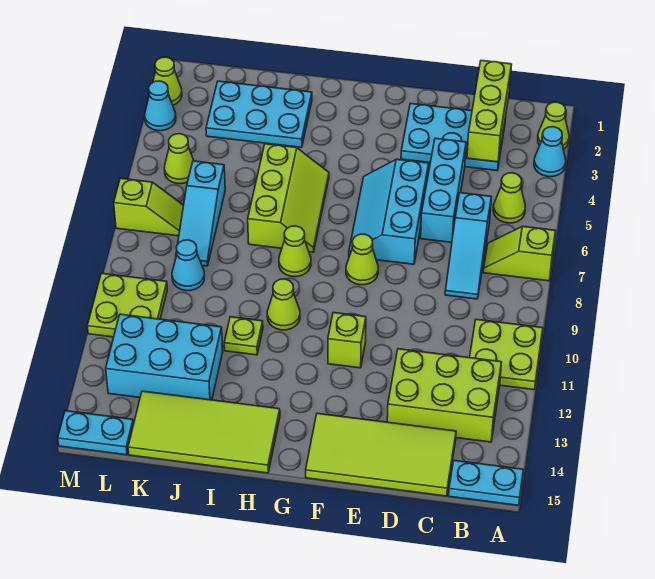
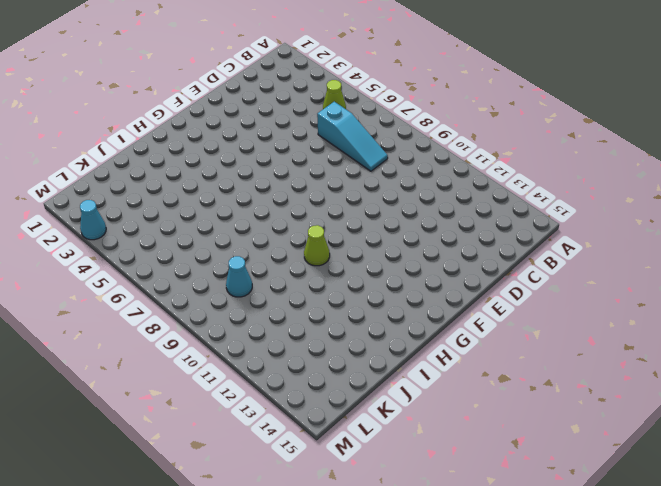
none -> lime cone A2 level 1
none -> cyan cone A3 level 1
none -> lime slope A7:B7 level 1 top A
none -> lime plate A10:B11 level 1

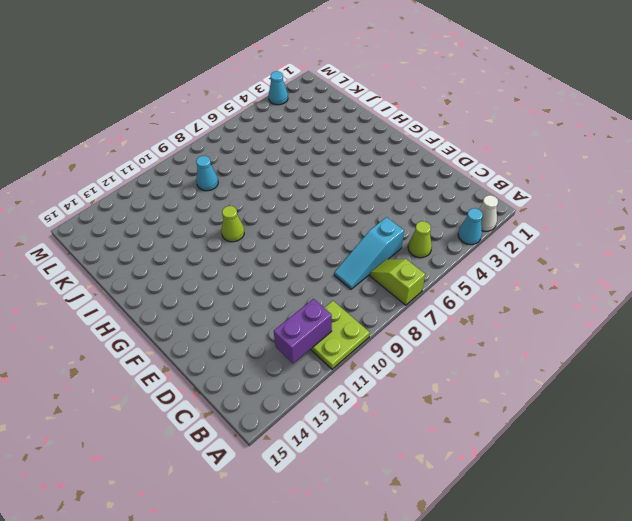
white cone A2 level 1 -> lime cone A2 level 1
purple brick B11:B12 level 2 -> none
none -> cyan plate A15:B15 level 1
none -> lime brick B12:D13 level 1
none -> cyan plate C2:E3 level 1
none -> lime tile C14:F15 level 1

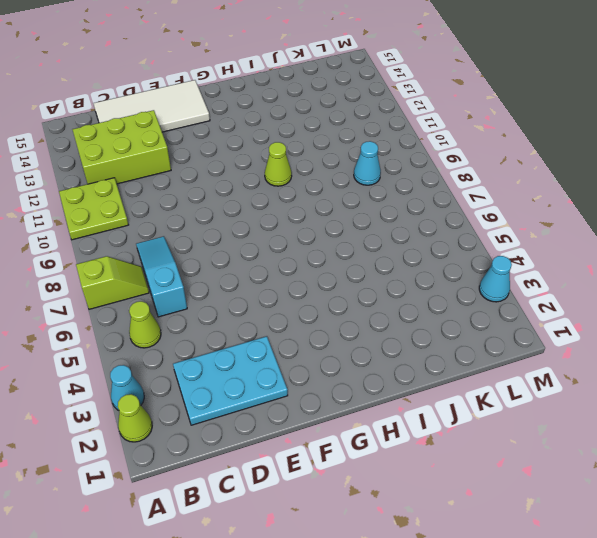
white tile C14:F15 level 1 -> lime tile C14:F15 level 1
none -> cyan plate A15:B15 level 1
none -> cyan brick D4:D6 level 1
none -> cyan slope E5:F7 level 1 top E
none -> lime cone F8 level 1

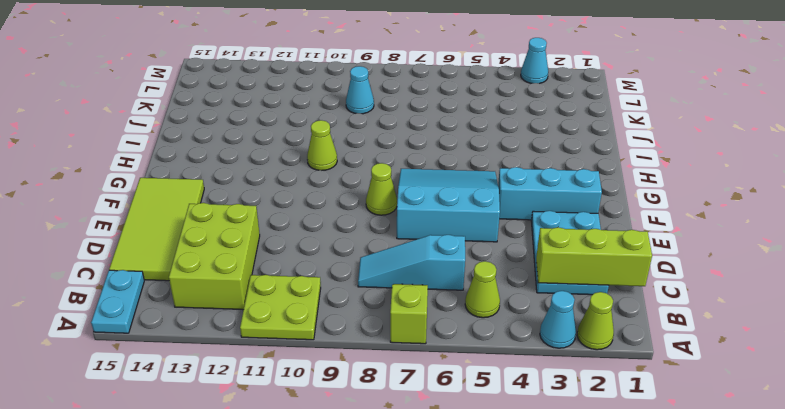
cyan slope E5:G7 level 1 top E -> cyan slope E5:F7 level 1 top E
cyan brick F2:F4 level 1 -> cyan brick D4:D6 level 1
none -> lime brick F11 level 1
none -> lime slope H5:I7 level 1 top I
none -> lime cone H8 level 1
none -> lime tile H14:K15 level 1

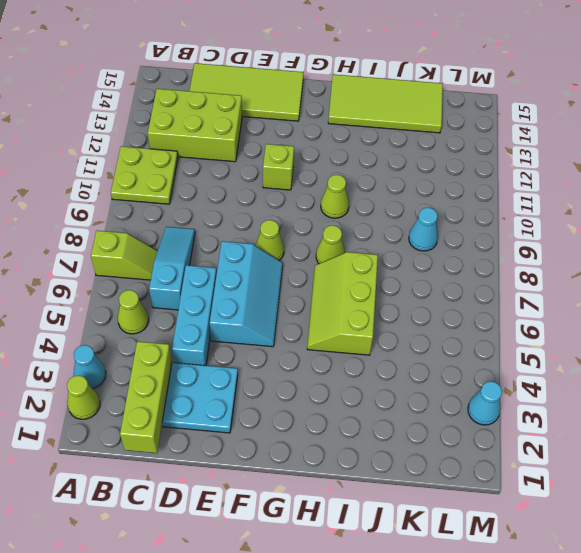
none -> cyan plate A15:B15 level 1
none -> cyan plate I2:K3 level 1
none -> lime plate I11 level 1
none -> cyan brick J12:L13 level 1

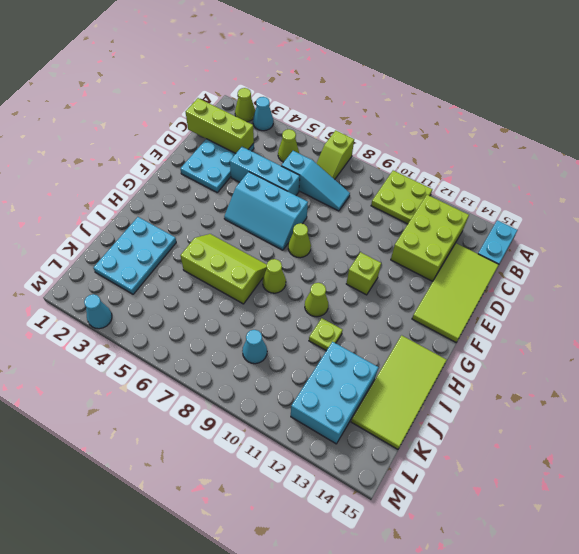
none -> cyan slope K6:K8 level 1 top 6
none -> lime cone L5 level 1
none -> lime slope L7:M7 level 1 top M
none -> lime plate L10:M11 level 1

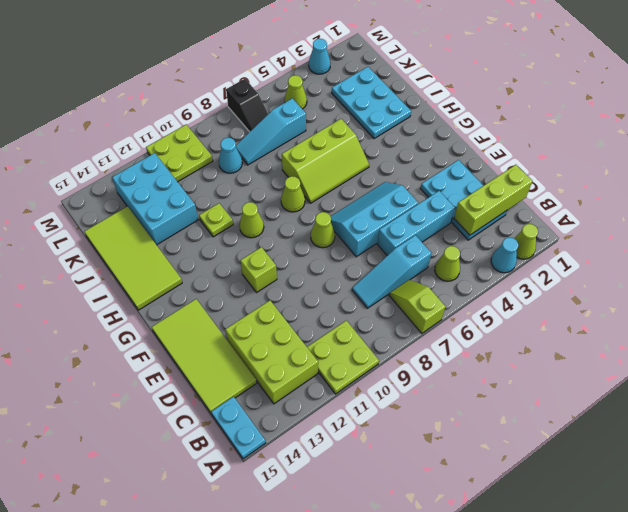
black slope L7:M7 level 1 top M -> lime slope L7:M7 level 1 top M
none -> cyan plate L15:M15 level 1
none -> lime cone M2 level 1

